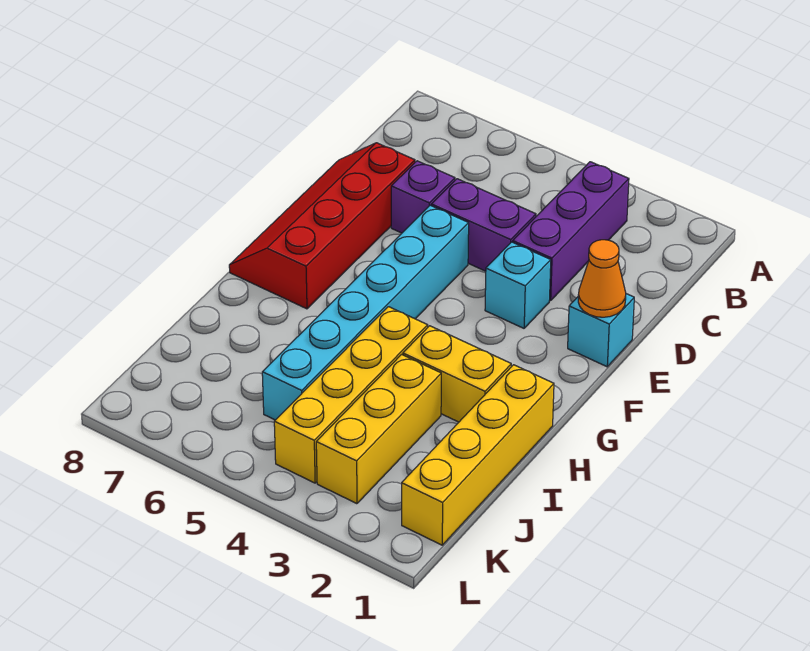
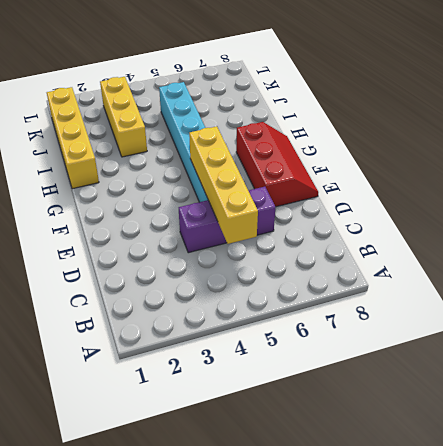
yellow brick C5:F5 level 2 -> yellow brick H4:K4 level 1
red slope E7:G8 level 1 top 7 -> red slope D7:G8 level 1 top 7
none -> purple brick B3:D3 level 1
none -> cyan brick E1 level 1
none -> cyan brick E3 level 1

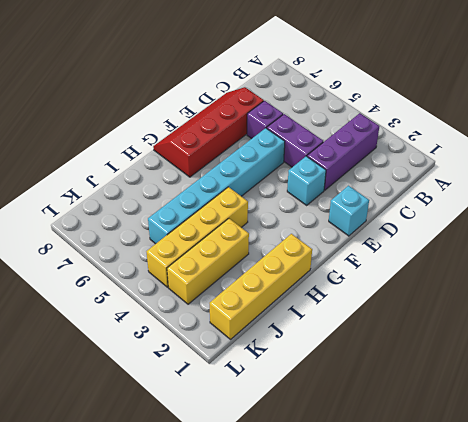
none -> yellow brick H2:H3 level 1
none -> orange cone E1 level 2

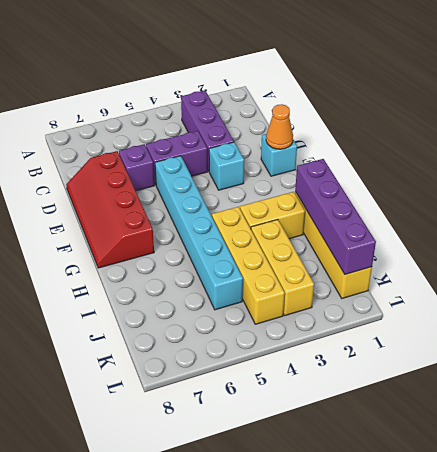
purple brick H1:K1 level 2 -> none

